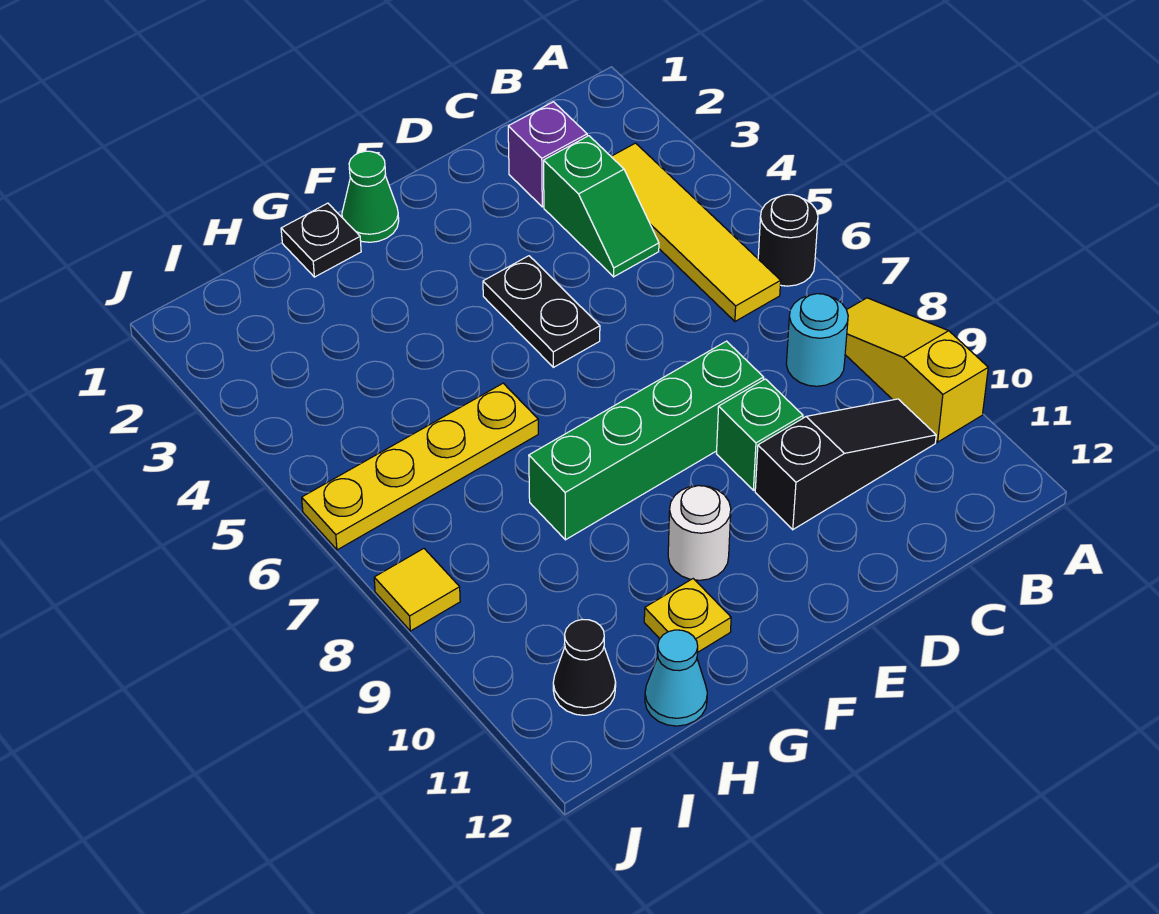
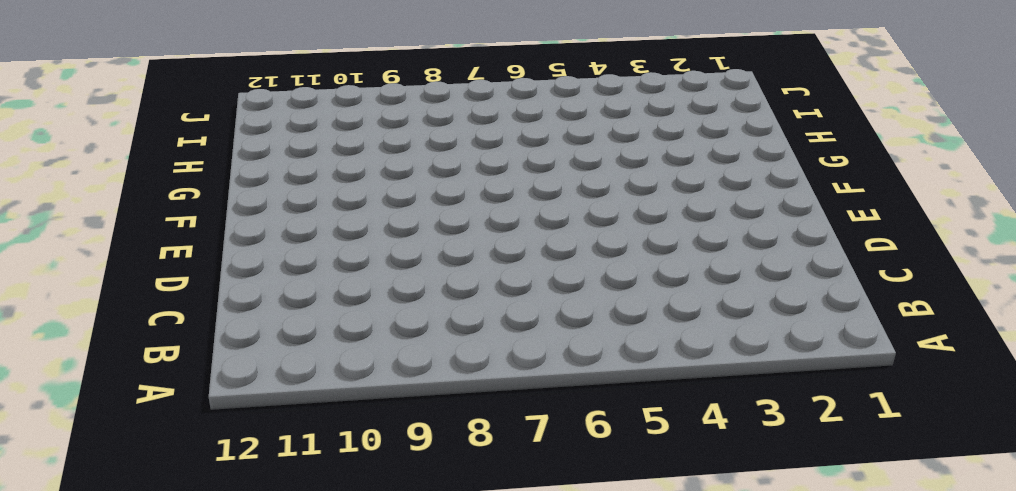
none -> black round brick A6 level 1
none -> yellow slope A8:A10 level 1 top 10
none -> yellow tile B3:B6 level 1

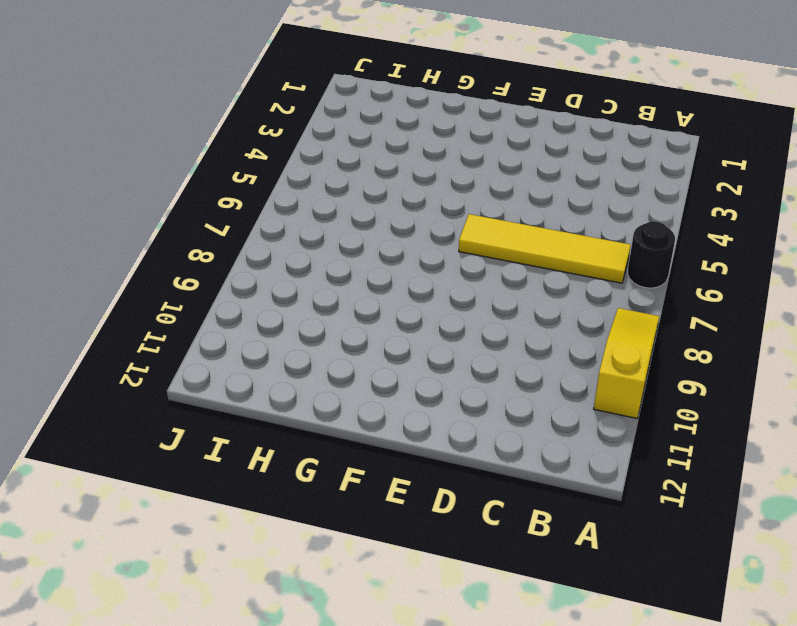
yellow tile B6:E6 level 1 -> yellow tile B3:B6 level 1
none -> cyan round brick B8 level 1
none -> black slope B10:D10 level 1 top D
none -> purple brick C2 level 1

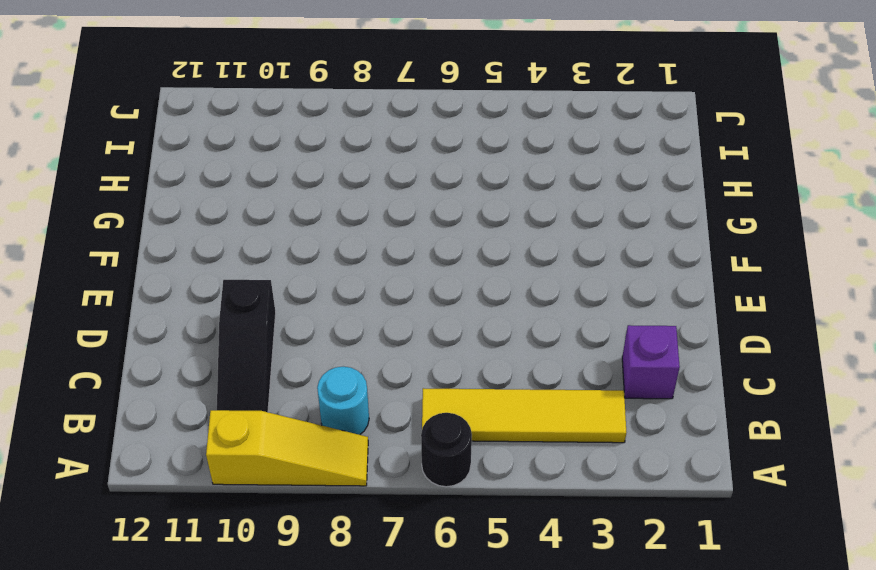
none -> green slope C3:C4 level 1 top 3
none -> green brick D8:G8 level 1
none -> green brick D9 level 1

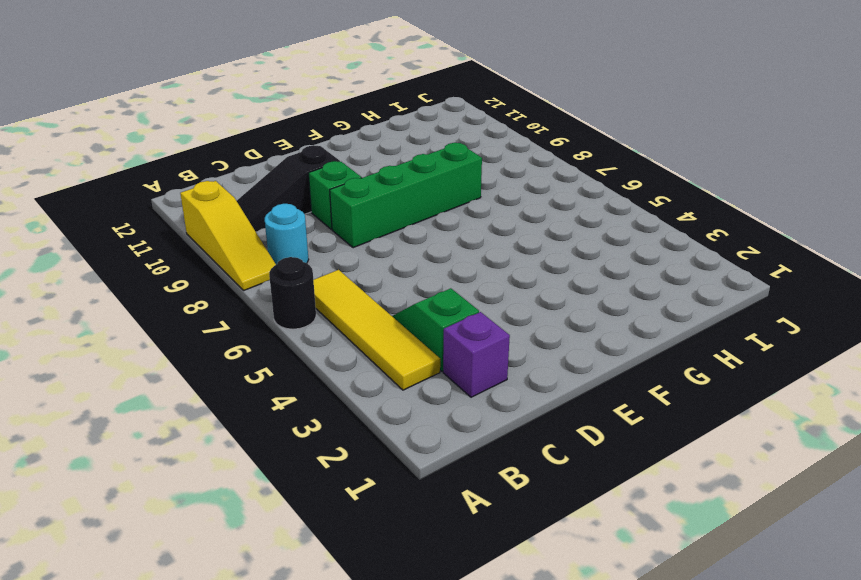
none -> black plate E4:E5 level 1
none -> green cone F1 level 1
none -> white round brick F10 level 1

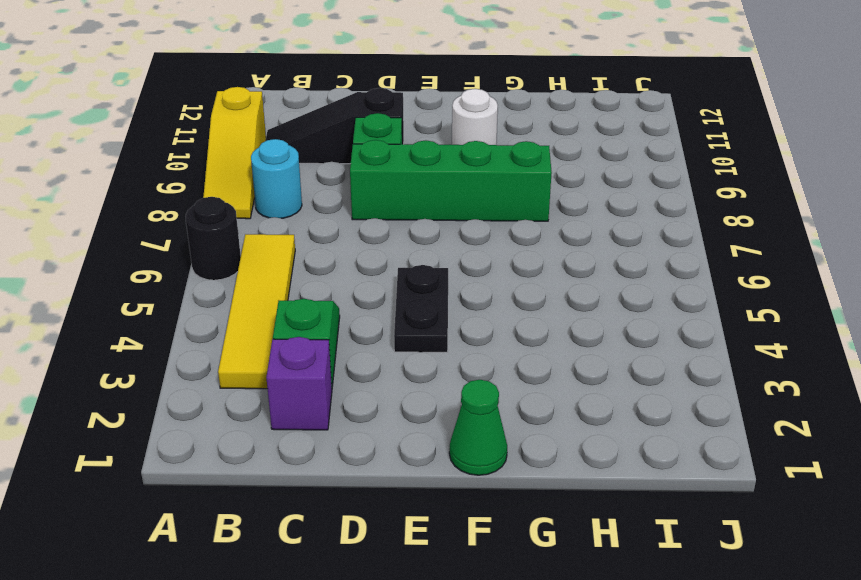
none -> black plate G1 level 1
none -> yellow plate G6:J6 level 1
none -> yellow plate G11 level 1

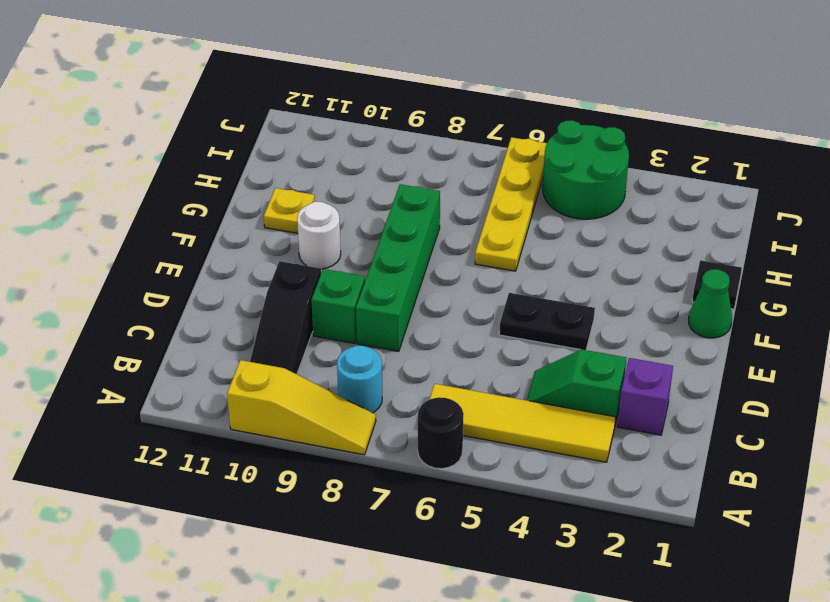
green round brick I4:J5 level 1 -> none
none -> cyan cone H12 level 1
none -> black cone I11 level 1
none -> yellow tile J8 level 1

